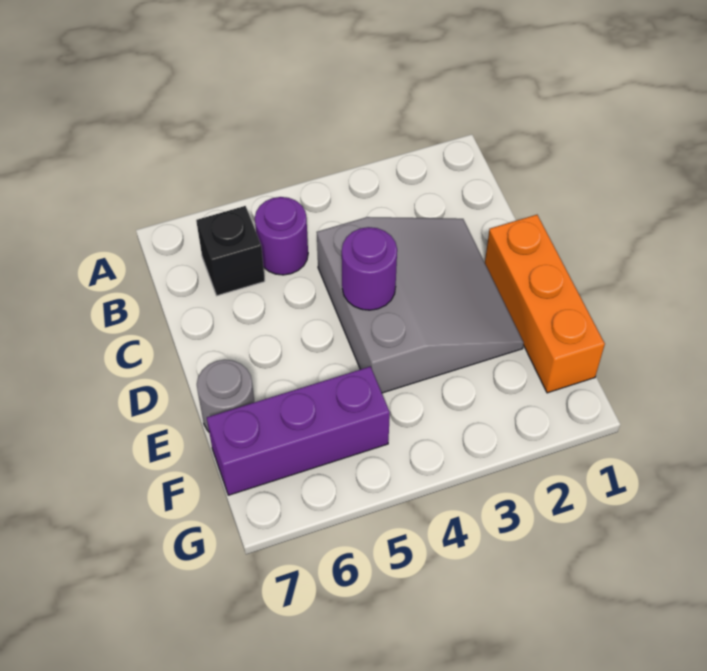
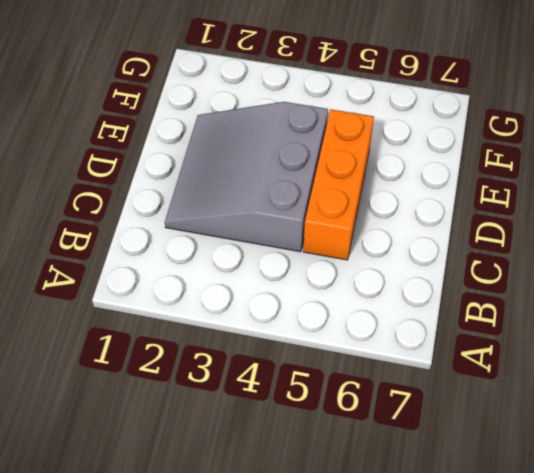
orange brick C5:E5 level 1 -> orange brick D1:F1 level 1
none -> purple round brick B5 level 1
none -> black brick B6 level 1

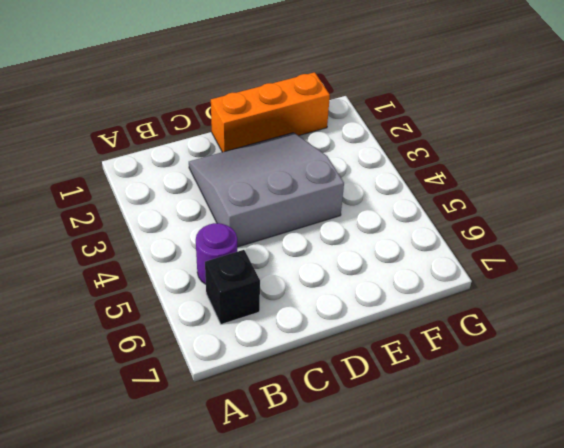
none -> grey round brick E7 level 1
none -> purple brick F5:F7 level 1

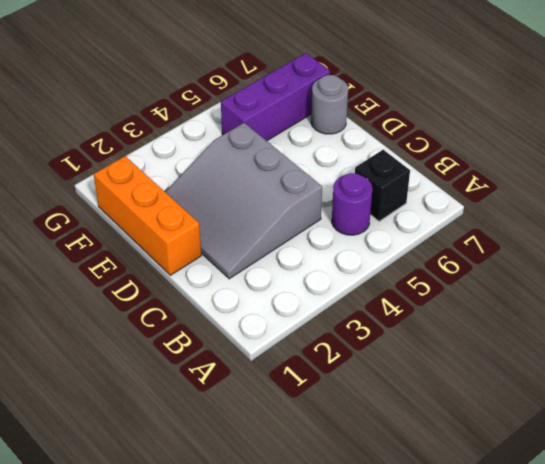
none -> purple round brick D4 level 2

